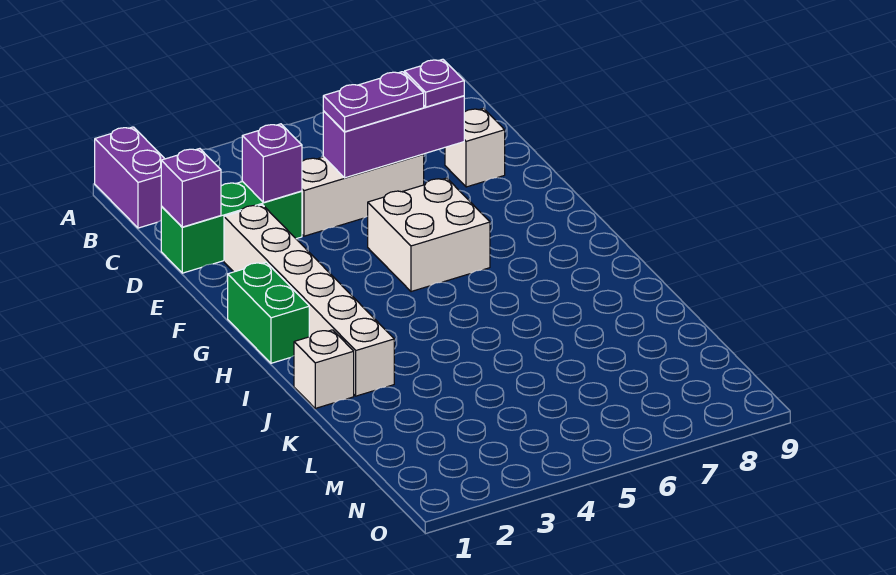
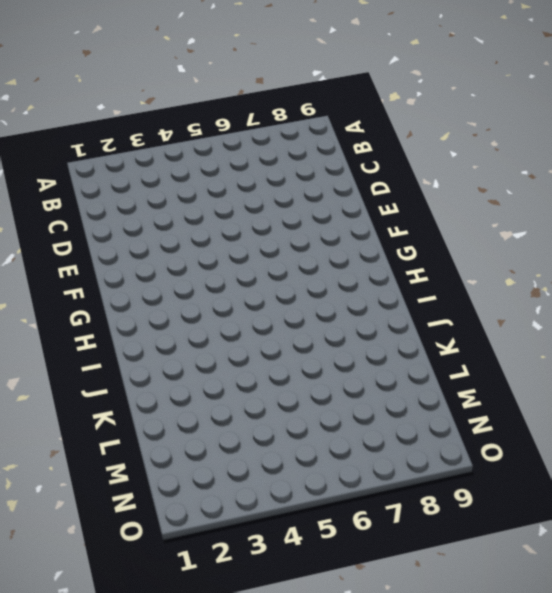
none -> purple brick A1:B1 level 1
none -> green brick D1:D3 level 1
none -> white brick D4:D6 level 1

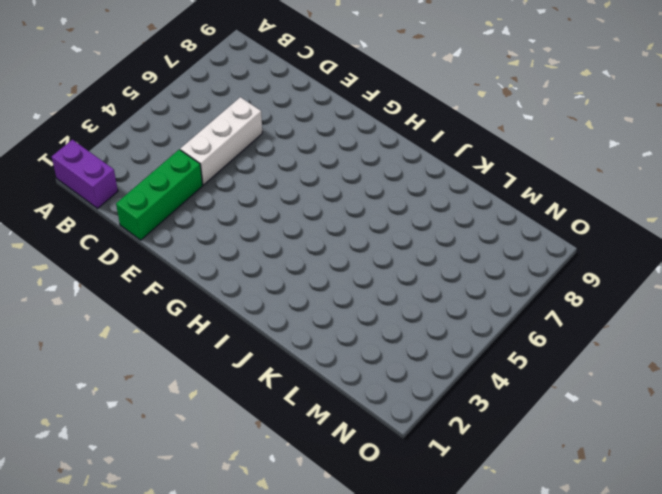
none -> white brick D8 level 1
none -> white brick E2:J2 level 1
none -> white brick F5:G6 level 1

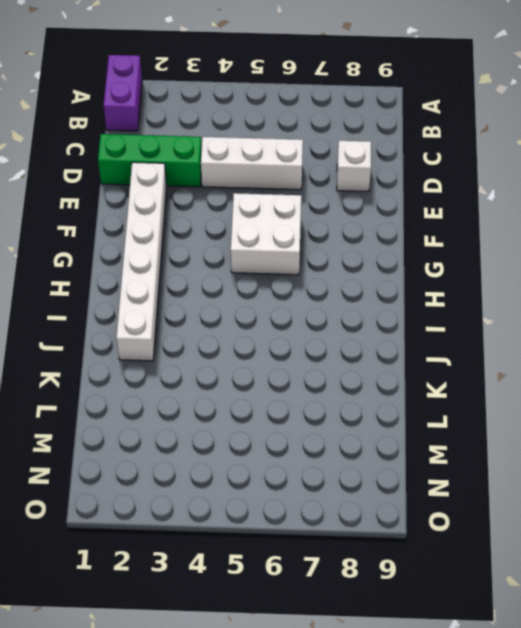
none -> green brick G1:H1 level 1
none -> white brick J1 level 1
none -> purple brick D1 level 2

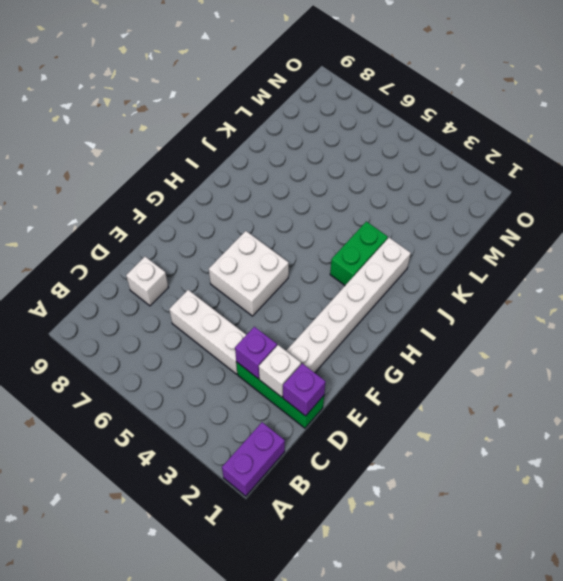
white brick D2 level 2 -> white brick J1 level 1
green brick I3:J3 level 1 -> green brick G1:H1 level 1
none -> purple brick D5:D7 level 2
none -> purple plate D5:D6 level 3
none -> purple plate D7 level 3

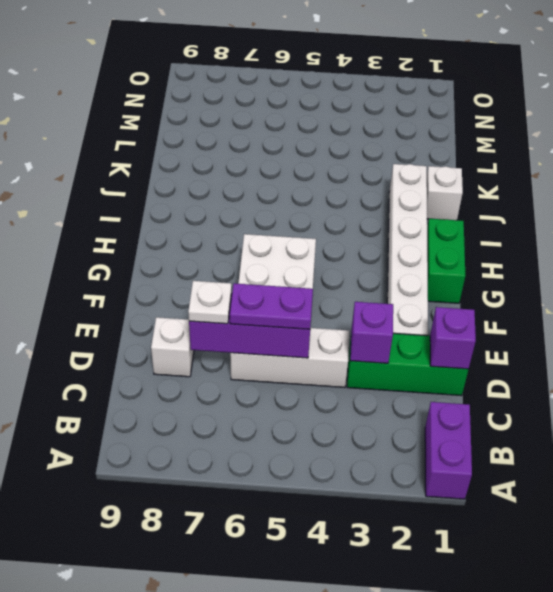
white plate D7 level 3 -> purple plate D7 level 3

